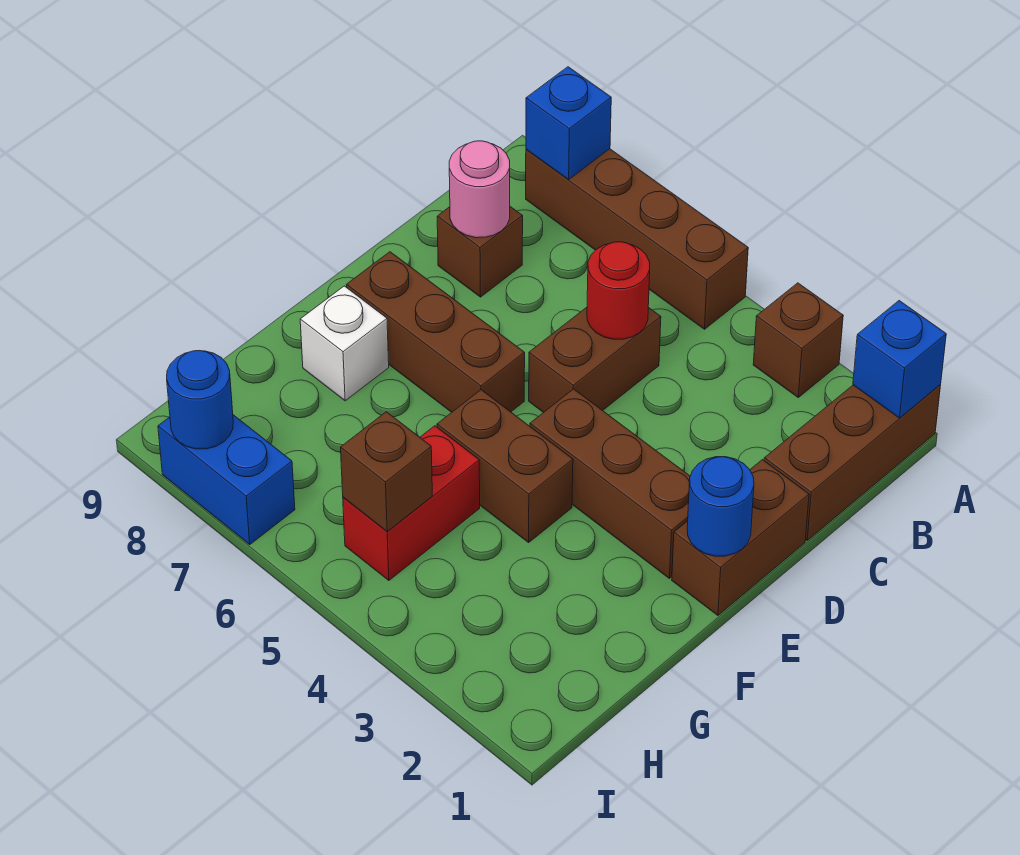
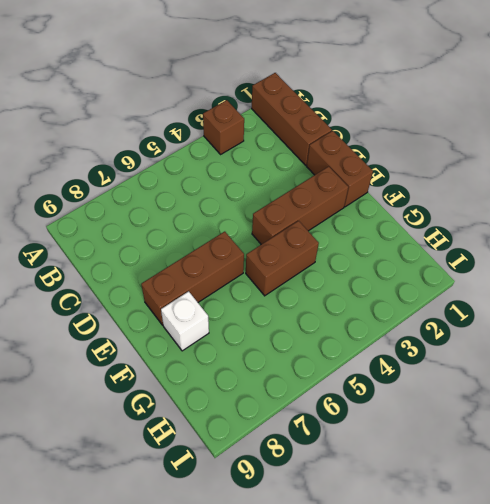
none -> brown brick A5:A8 level 1
none -> brown brick C5:D5 level 1
none -> brown brick C8 level 1

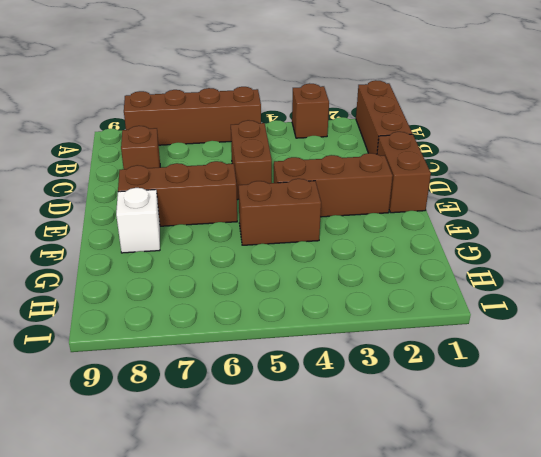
none -> red brick G5:H5 level 1
none -> blue brick I7:I8 level 1
none -> blue brick A1 level 2

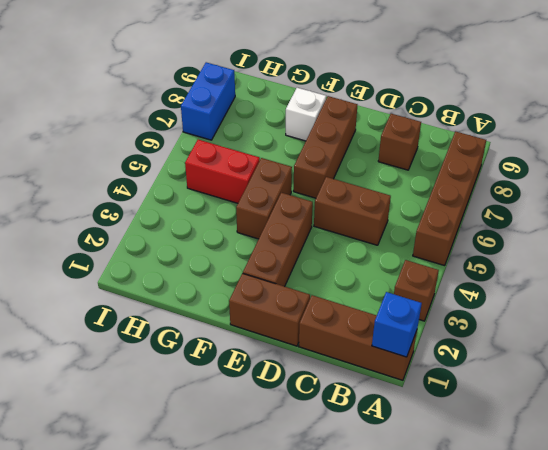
none -> blue brick A8 level 2
none -> red round brick C5 level 2
none -> pink round brick C8 level 2

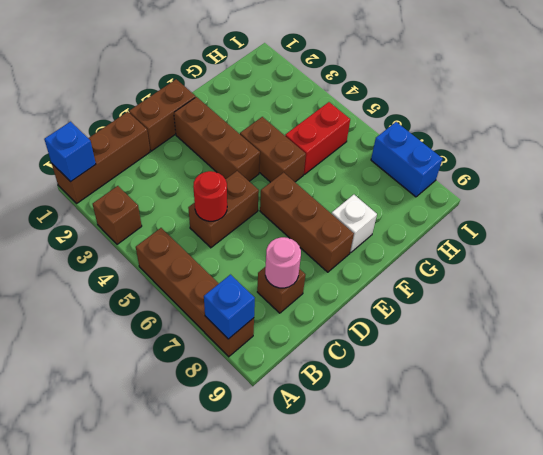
none -> blue round brick E1 level 2
none -> brown brick H5 level 2
none -> blue round brick I8 level 2

